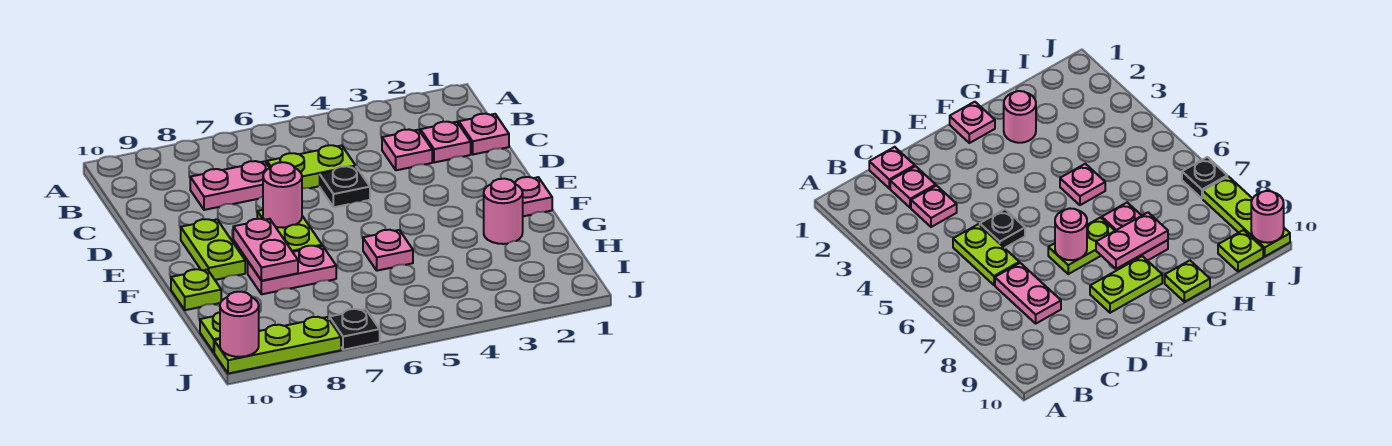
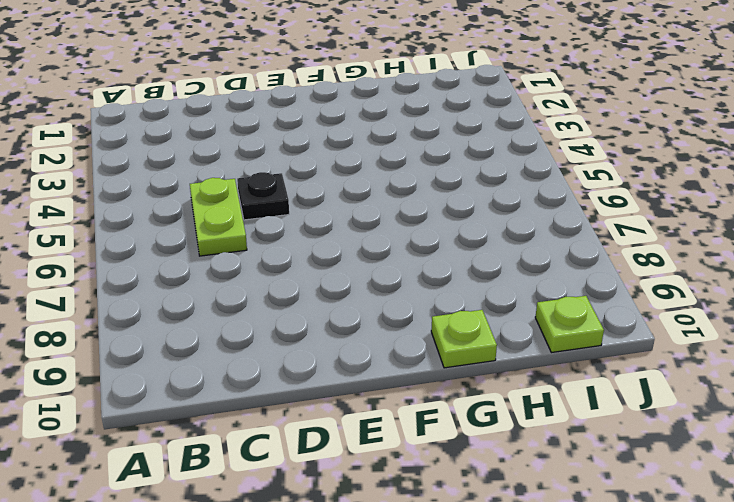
none -> pink plate C1 level 1
none -> pink plate C2 level 1
none -> pink plate C3 level 1

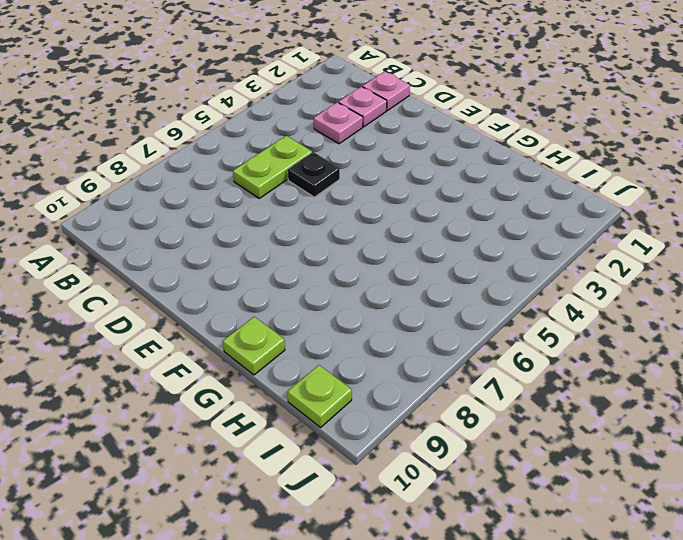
none -> pink plate C7:C8 level 1
none -> lime plate E7:F7 level 1
none -> lime plate E9:F9 level 1

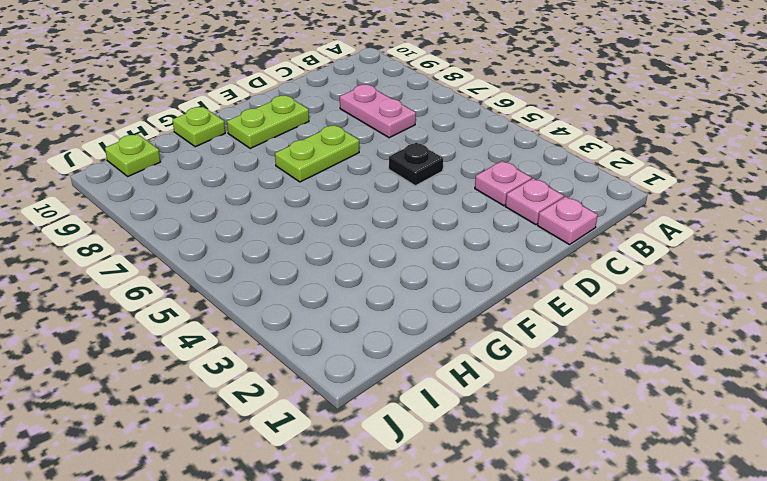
none -> lime plate C5:C6 level 1
none -> pink plate F1 level 1
none -> pink round brick G2 level 1

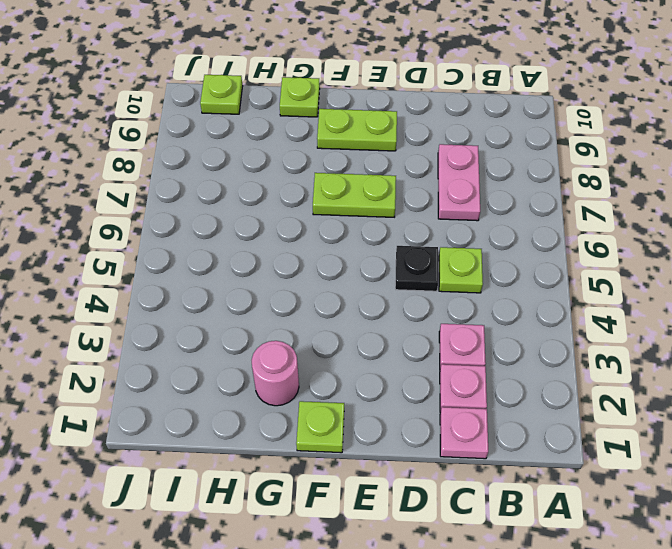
lime plate C5 level 1 -> lime plate C5:C6 level 1
lime plate F1 level 1 -> pink plate F1 level 1
none -> pink plate G5 level 1
none -> pink plate G7:G8 level 1
none -> black plate J7 level 1

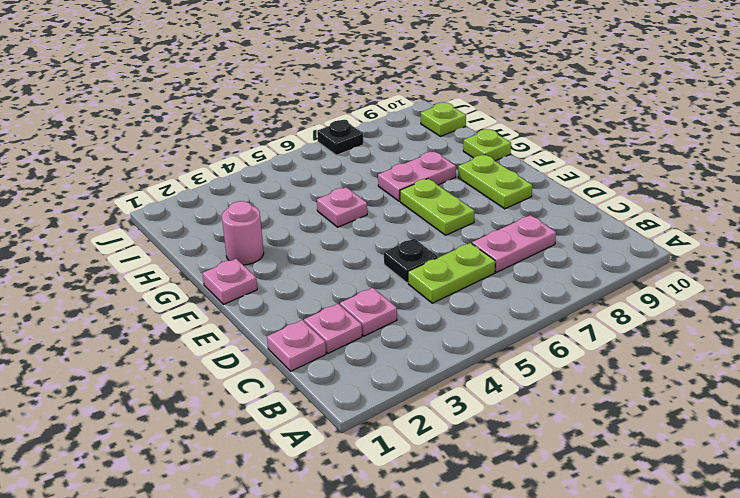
none -> lime plate J8:J10 level 1
none -> pink round brick E7 level 2
none -> pink plate F8:G8 level 2

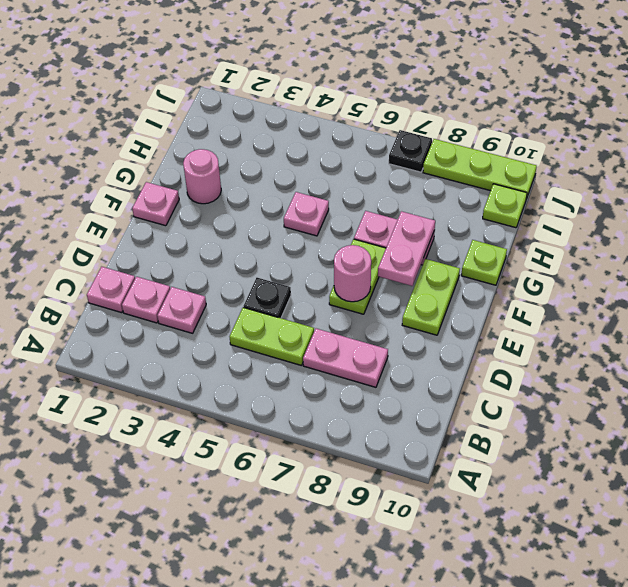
none -> pink round brick J10 level 2

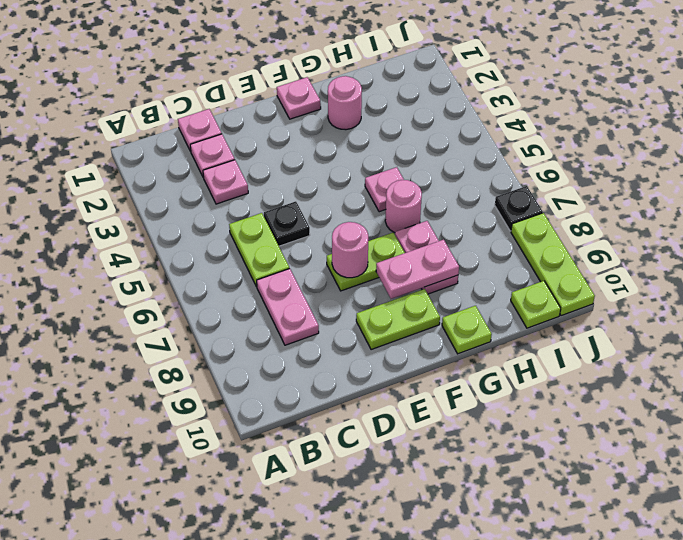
pink round brick G6 level 1 -> pink round brick J10 level 2

